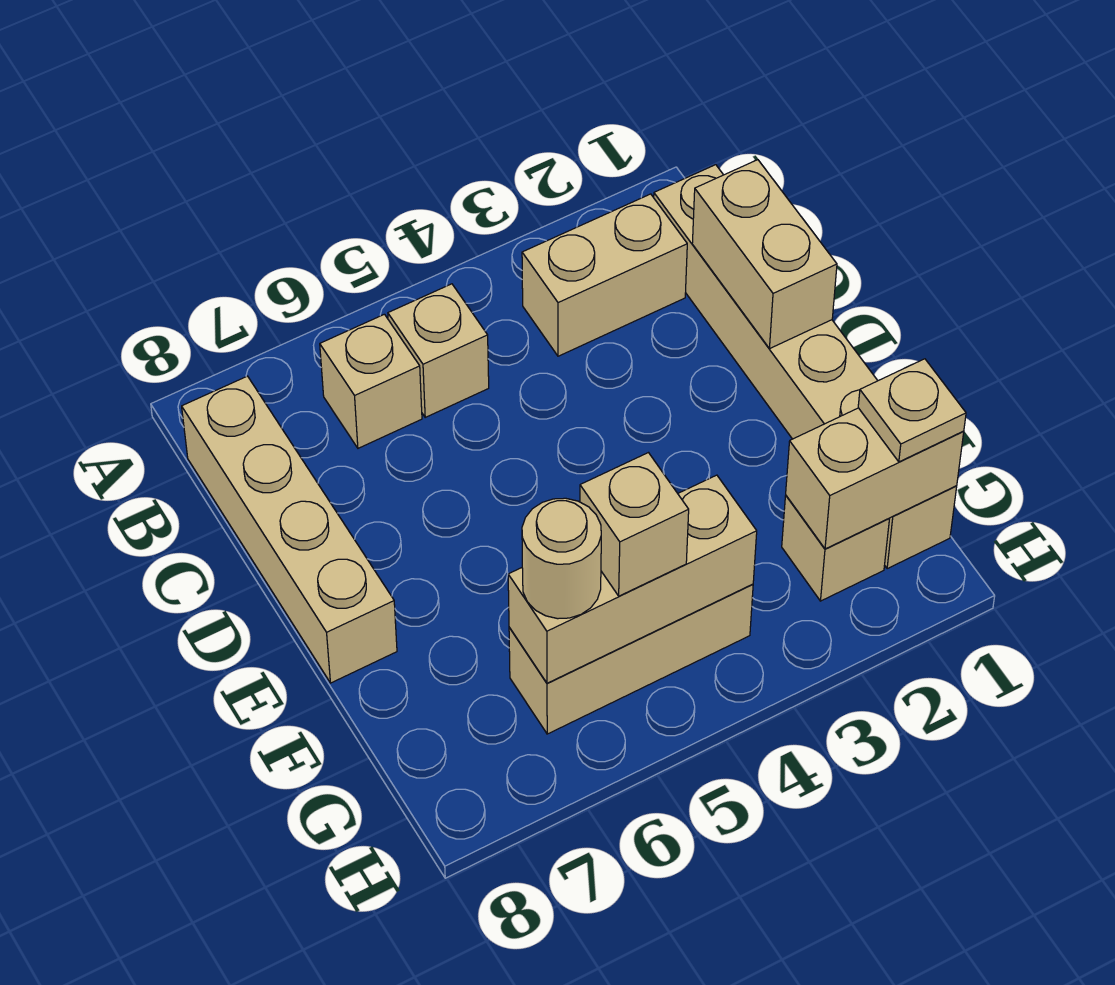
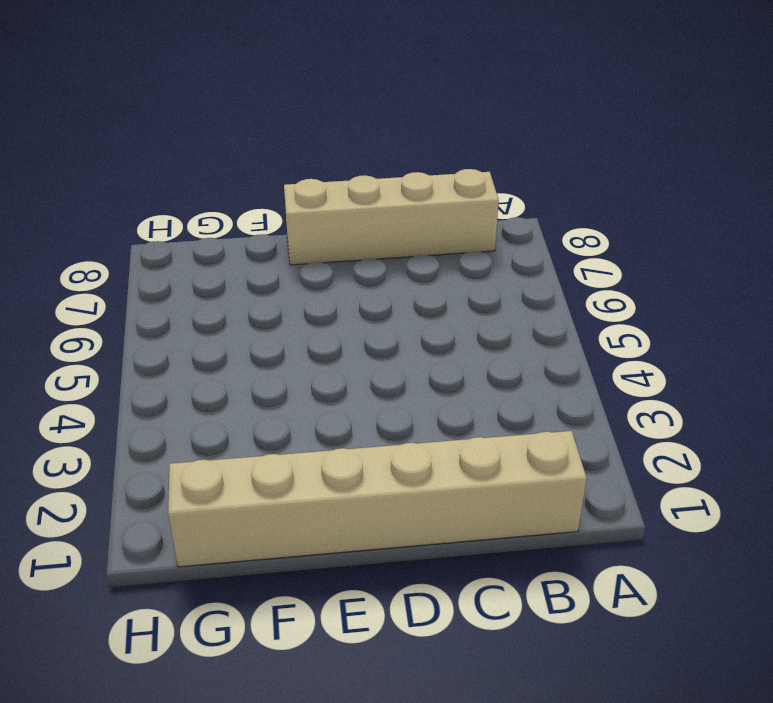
none -> tan brick B2:B3 level 1
none -> tan brick B5 level 1
none -> tan brick B6 level 1

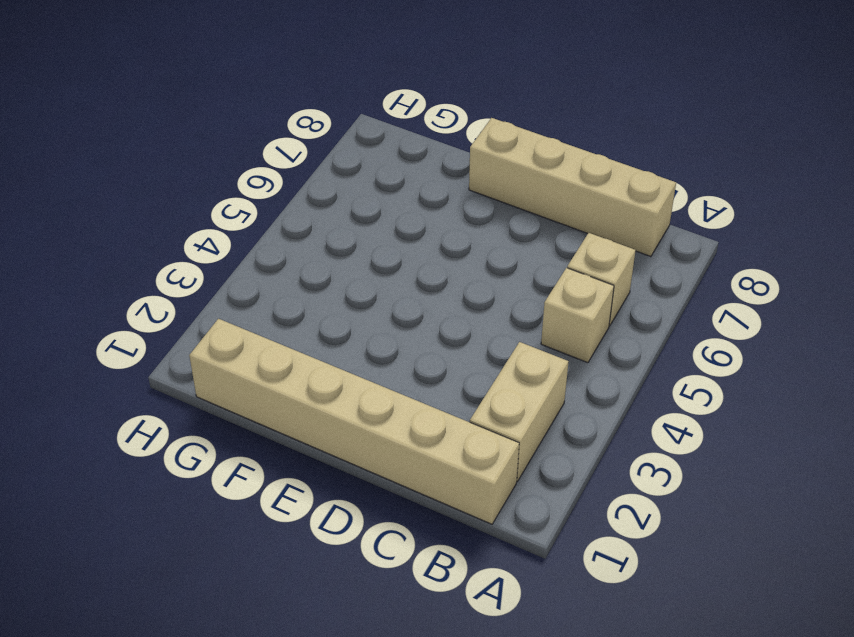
none -> tan brick G2 level 1
none -> tan brick G4:G6 level 1
none -> tan brick C1:D1 level 2

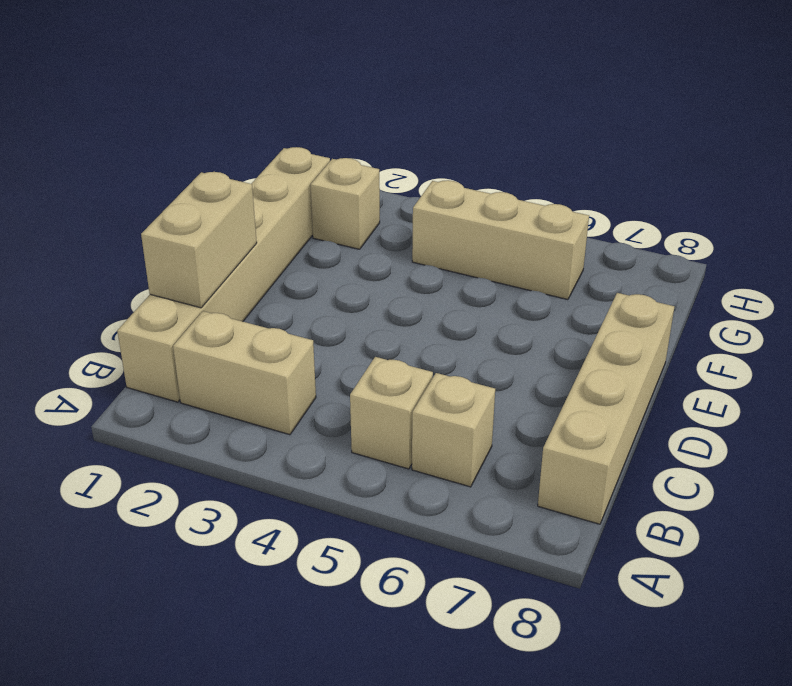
none -> tan brick G1:G2 level 2
none -> tan brick G4:G6 level 2
none -> tan plate G1 level 3

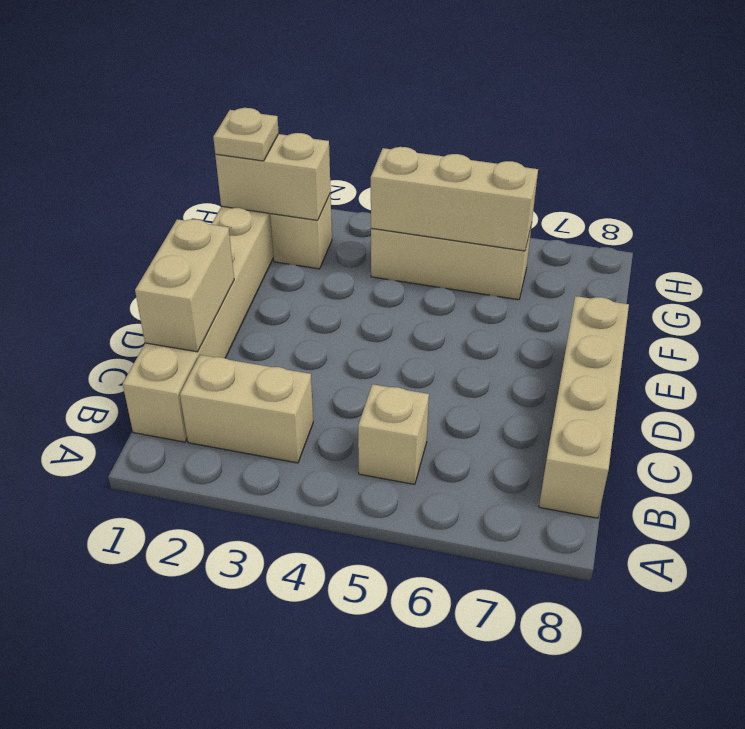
none -> tan brick B6 level 1
none -> tan brick G5 level 3
none -> tan round brick G6 level 3

